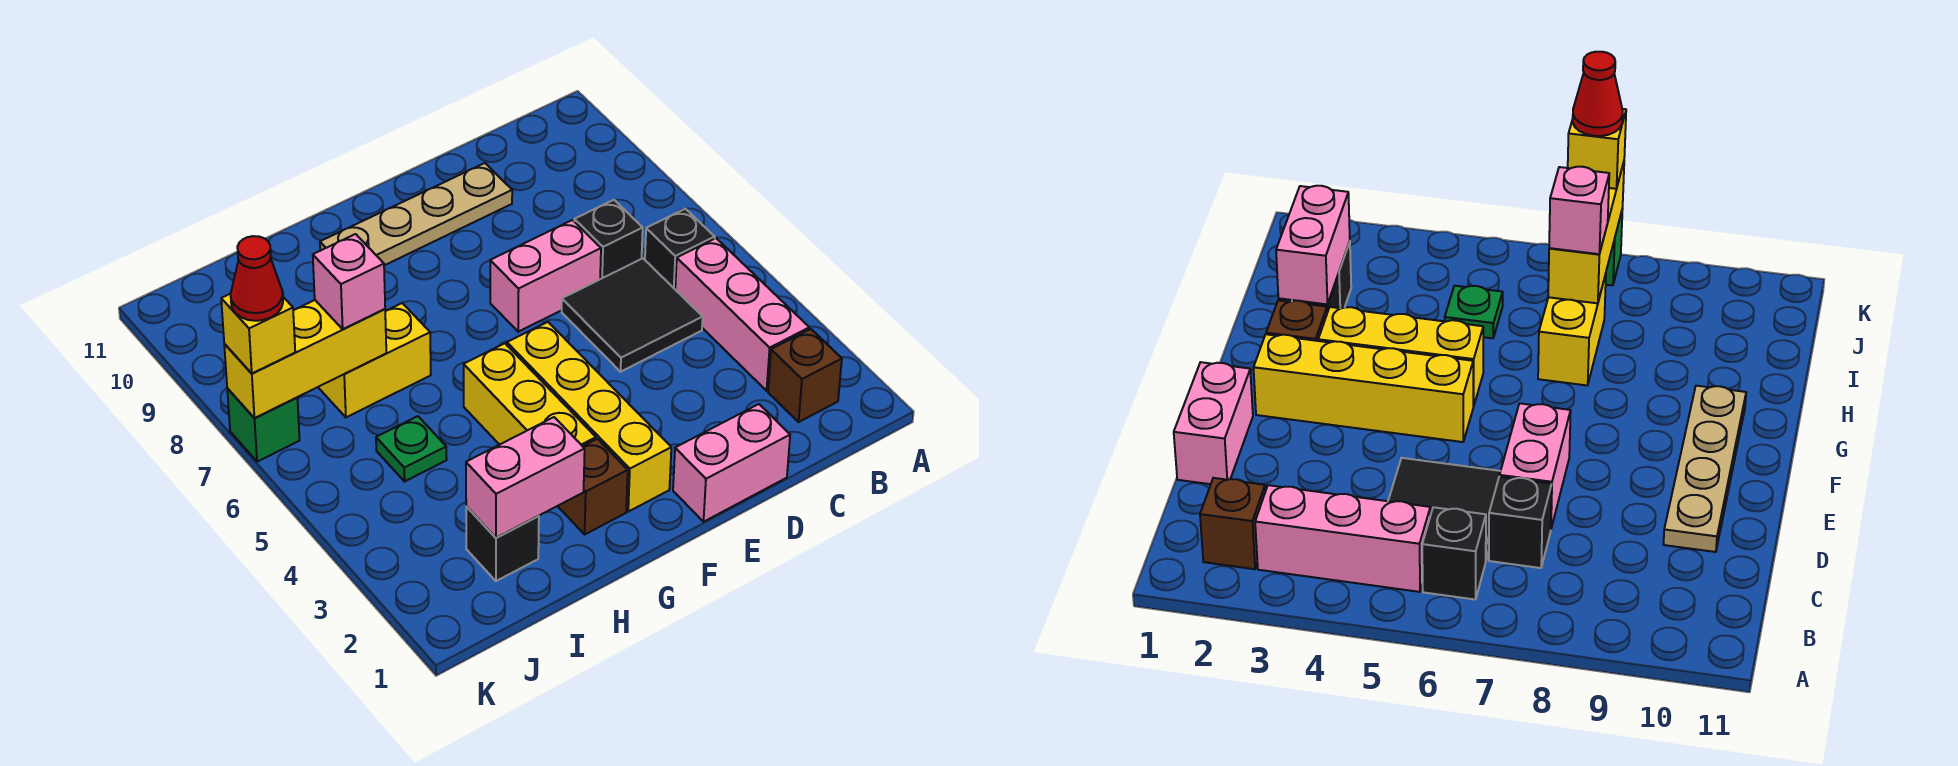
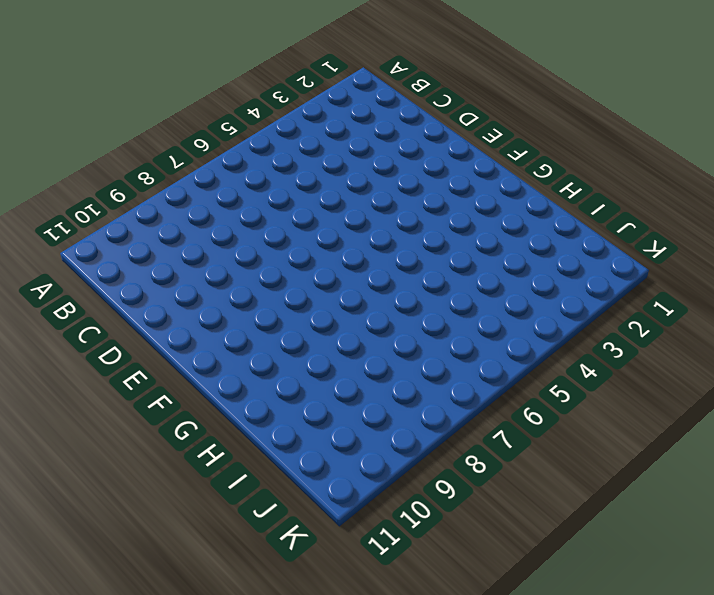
none -> brown brick B2 level 1
none -> pink brick B3:B5 level 1
none -> black brick B6 level 1

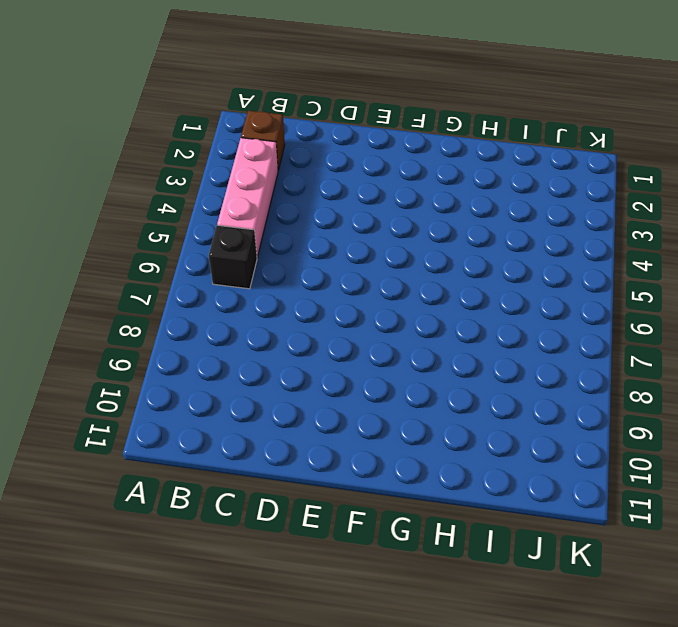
none -> black tile C5:D6 level 1
none -> black brick C7 level 1
none -> pink brick D1:E1 level 1

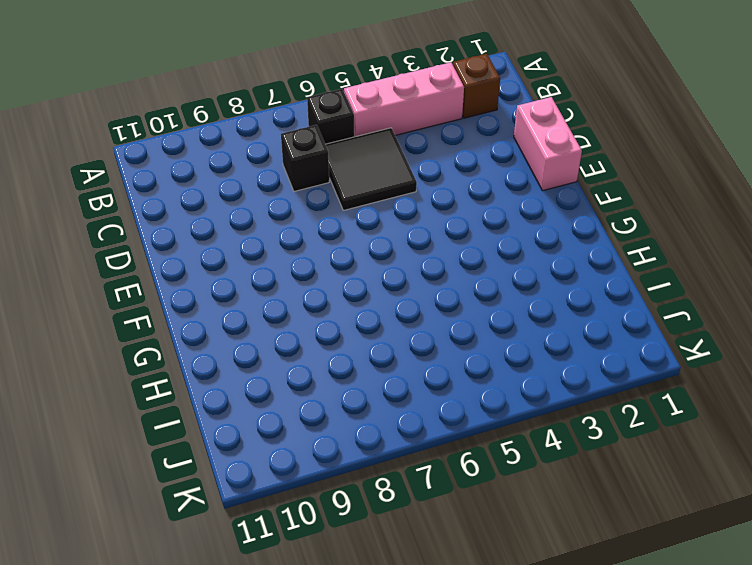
none -> pink brick D7:E7 level 1
none -> tan plate D10:G10 level 1
none -> yellow brick F2:F5 level 1

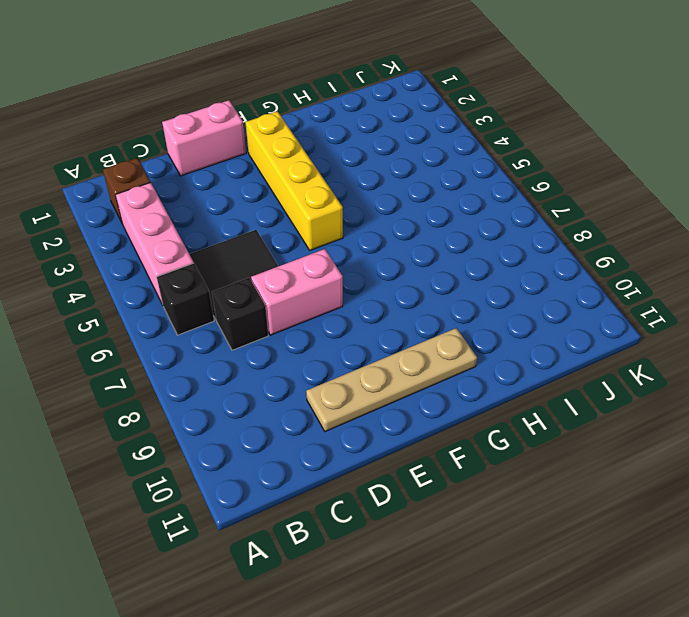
none -> brown brick G2 level 1
none -> yellow brick G3:G5 level 1
none -> yellow brick H7:I7 level 1

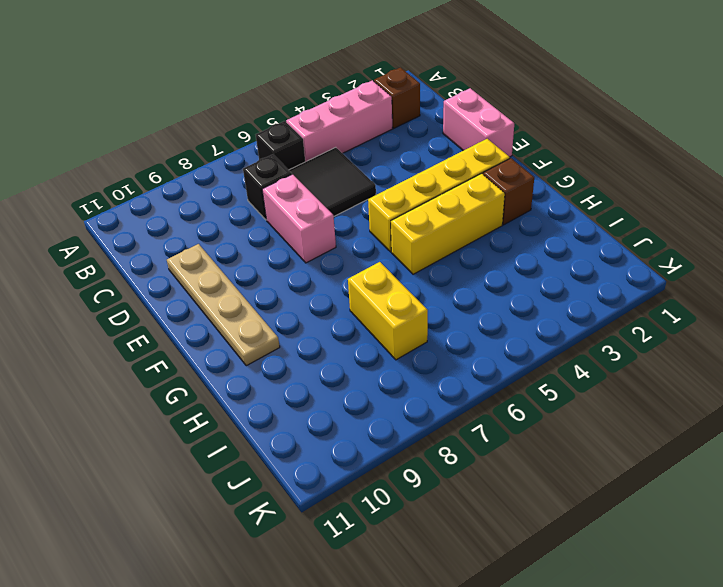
none -> black brick I2 level 1
none -> green plate I5 level 1
none -> green brick K7 level 1

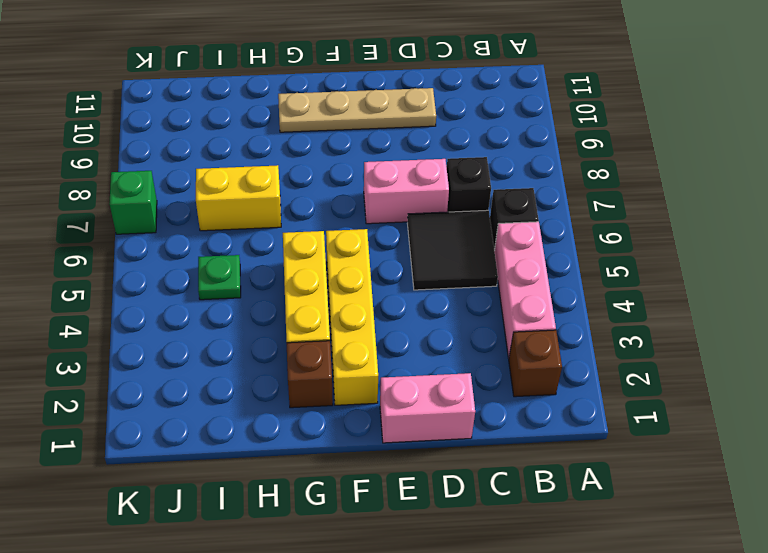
none -> black brick I2 level 1
none -> pink brick H2:I2 level 2
none -> yellow brick I7:K7 level 2

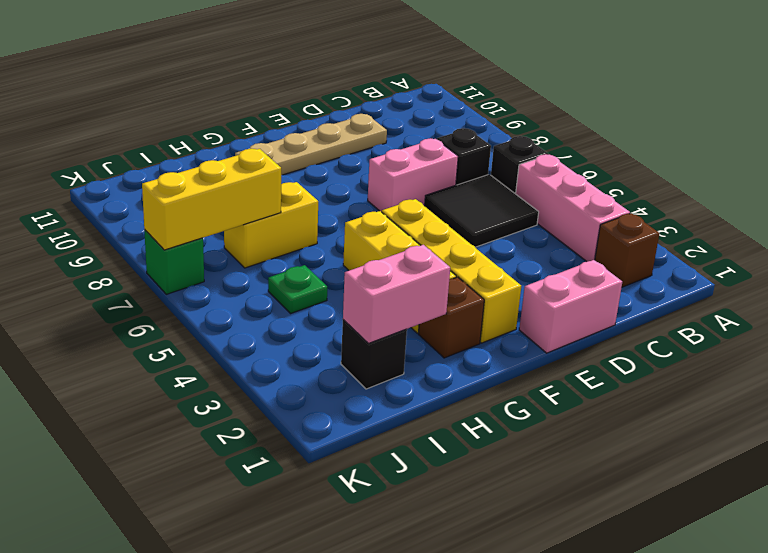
none -> pink brick I7 level 3
none -> yellow brick K7 level 3
none -> red cone K7 level 4

